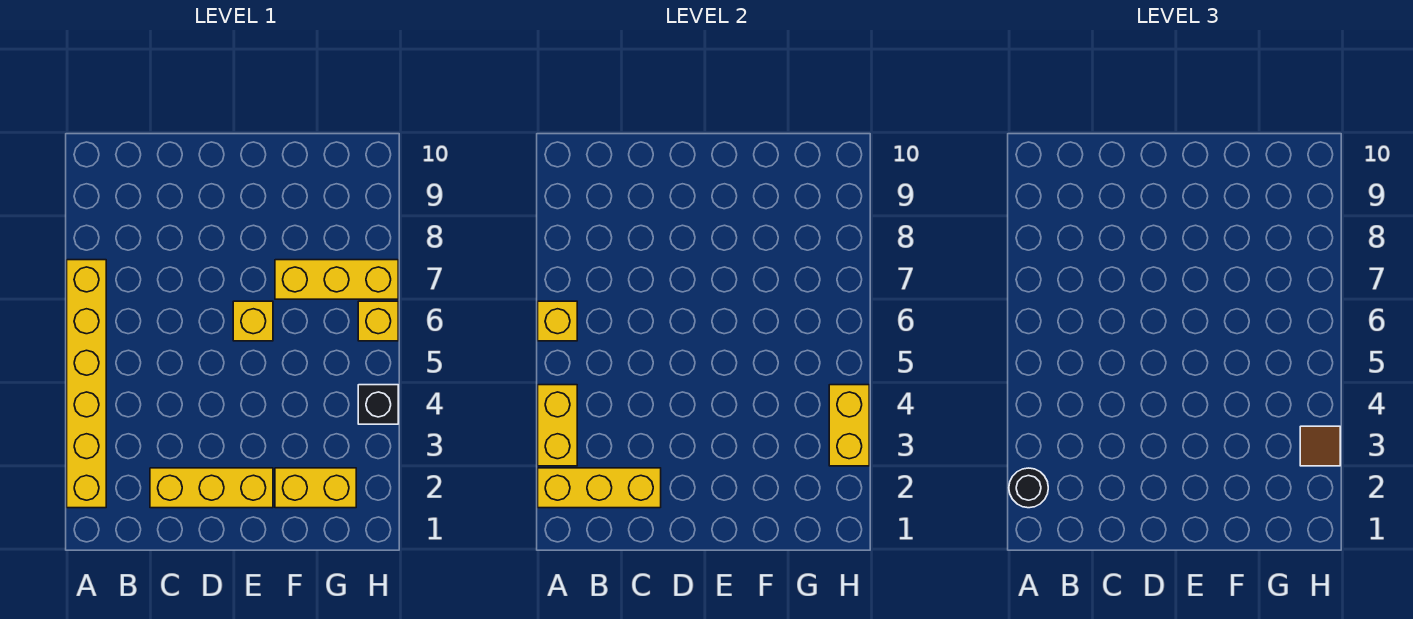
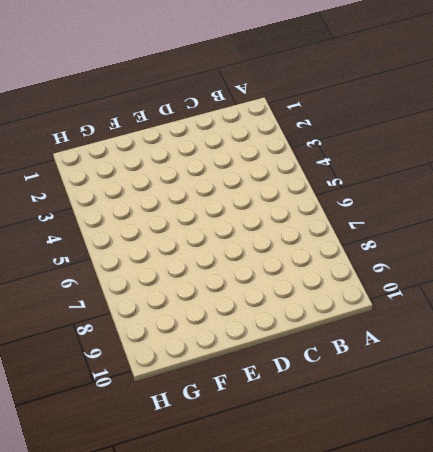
none -> yellow brick A2:A7 level 1
none -> yellow brick C2:E2 level 1
none -> yellow brick E6 level 1

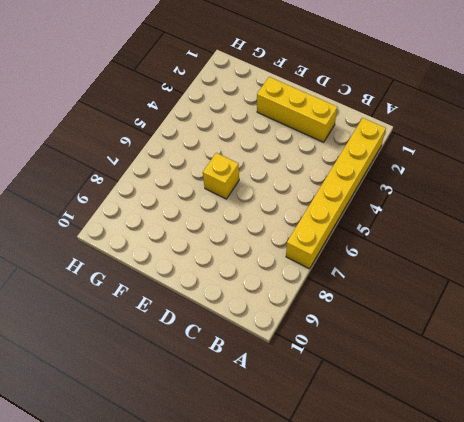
none -> yellow brick F2:G2 level 1
none -> yellow brick F7:H7 level 1
none -> black brick H4 level 1

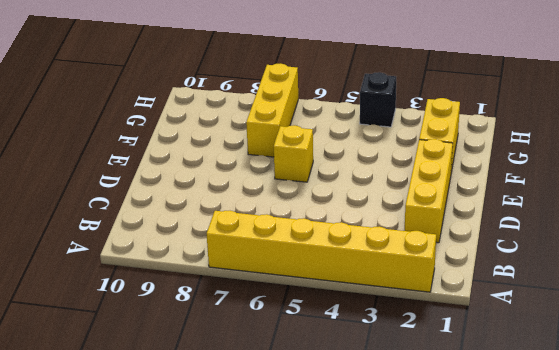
none -> yellow brick H6 level 1
none -> yellow brick A2:C2 level 2
none -> yellow brick A3:A4 level 2

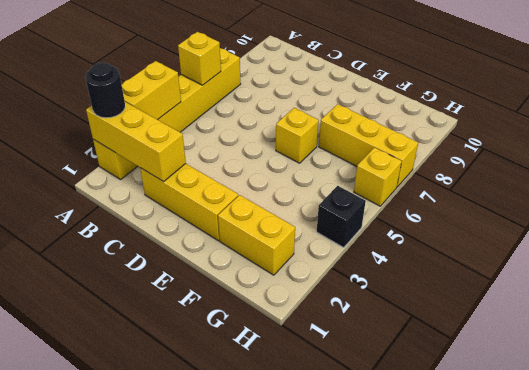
none -> yellow brick H3:H4 level 2
none -> brown tile H3 level 3

